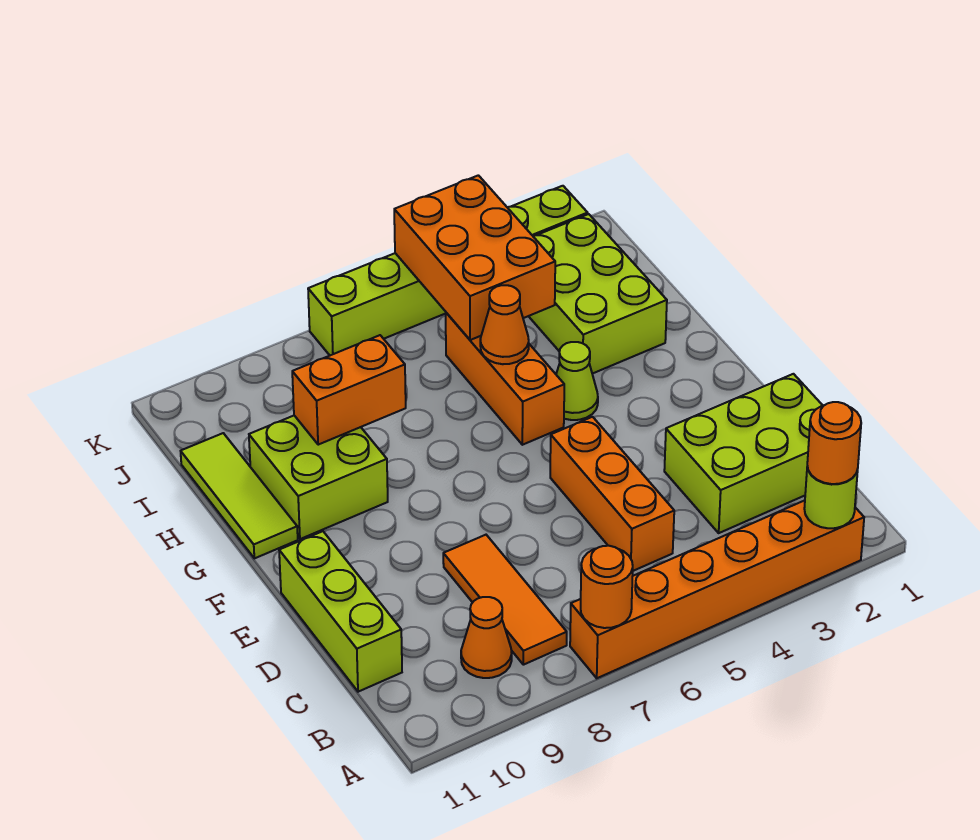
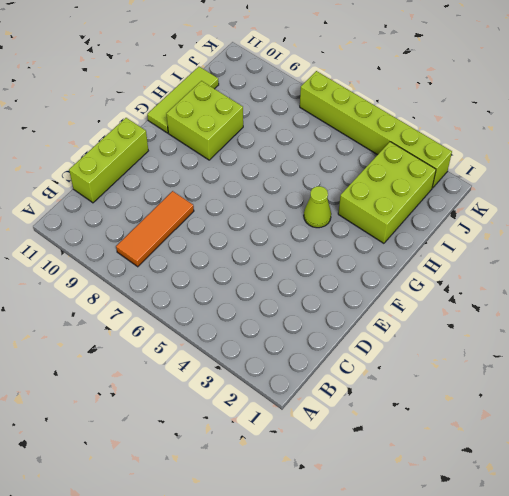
none -> orange brick A2:A7 level 1
none -> orange cone B9 level 1
none -> lime brick C1:D3 level 1

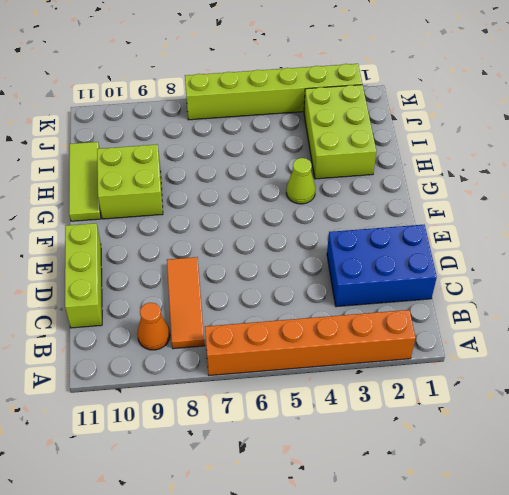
blue brick C1:D3 level 1 -> lime brick C1:D3 level 1
none -> orange brick C5:E5 level 1
none -> orange brick G5:I5 level 1
none -> lime round brick A2 level 2

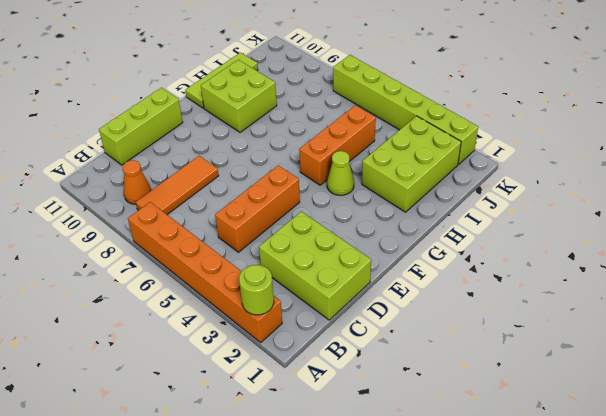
none -> orange round brick A7 level 2
none -> orange cone H5 level 2
none -> orange brick H8:H9 level 2

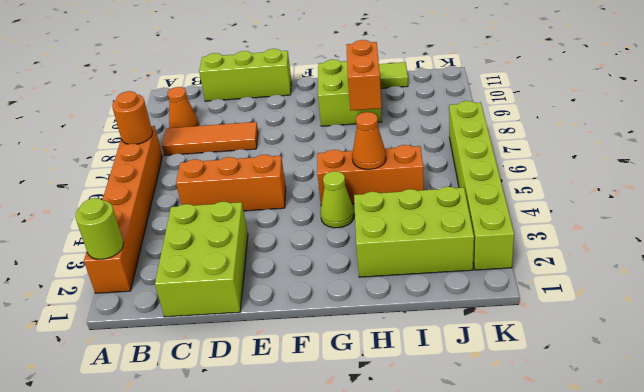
none -> orange brick I4:K5 level 2
none -> orange round brick A2 level 3

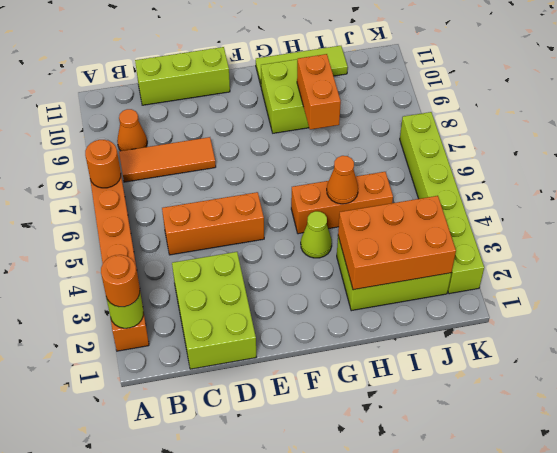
orange brick H2:J3 level 2 -> orange brick I4:K5 level 2

